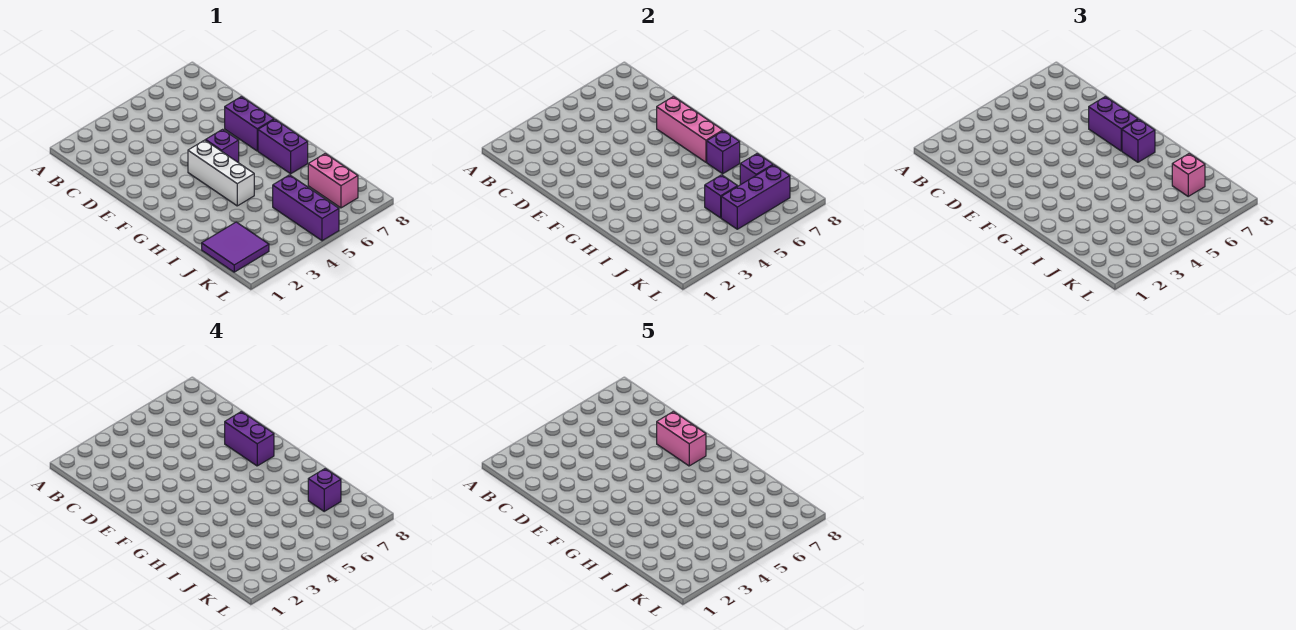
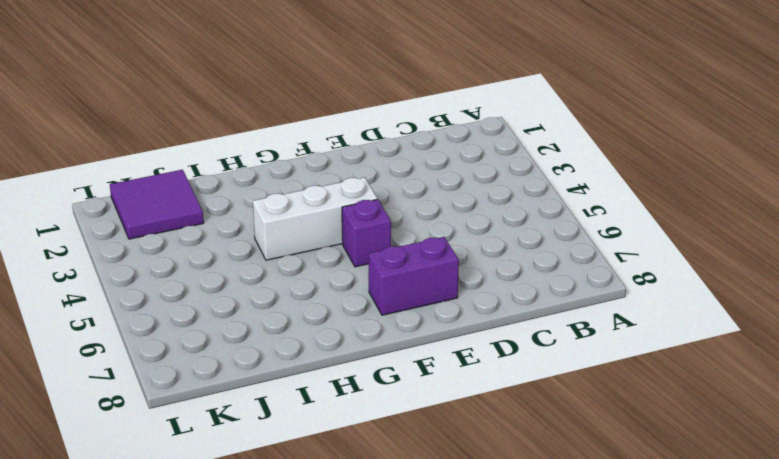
none -> purple brick G7:H7 level 1
none -> purple brick J5:L5 level 1
none -> pink brick J7:K7 level 1

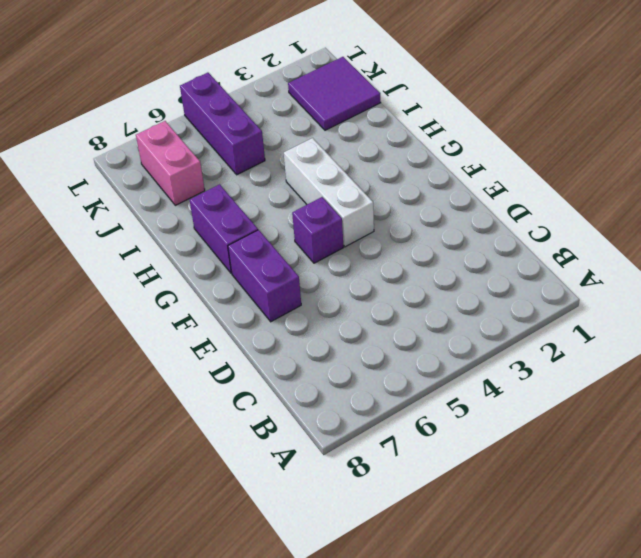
none -> pink brick E7:G7 level 2
none -> purple brick H7 level 2
none -> purple brick J5 level 2

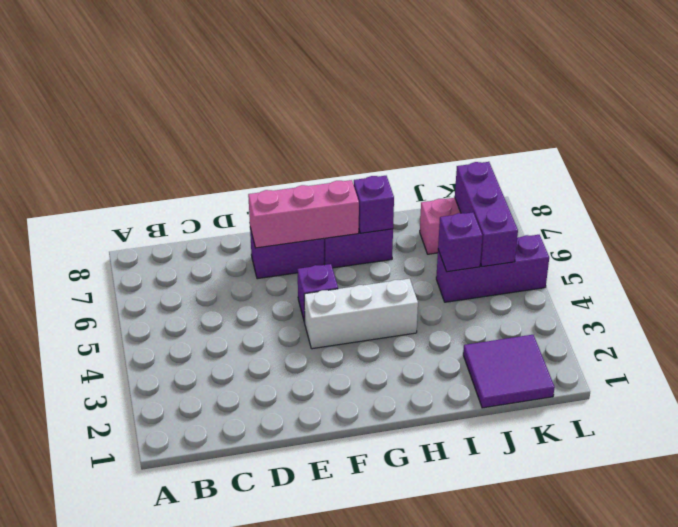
none -> purple brick J7 level 2
none -> purple brick E7:F7 level 3
none -> purple brick G7 level 3

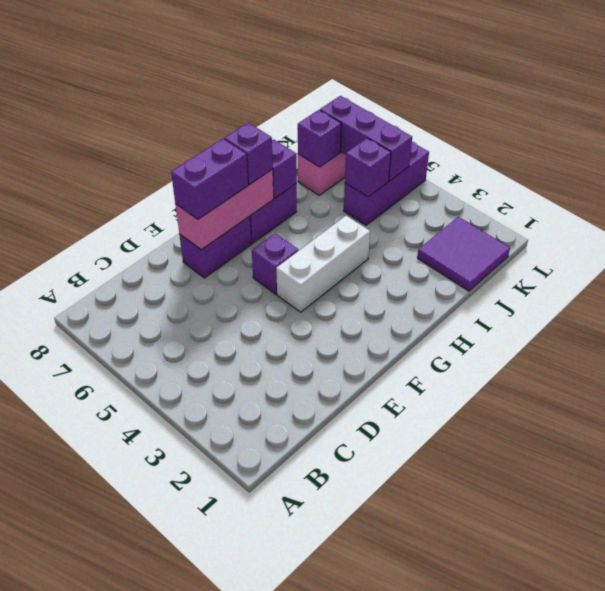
none -> pink brick J7 level 3
none -> purple brick E7:F7 level 4
none -> purple brick J7 level 4

